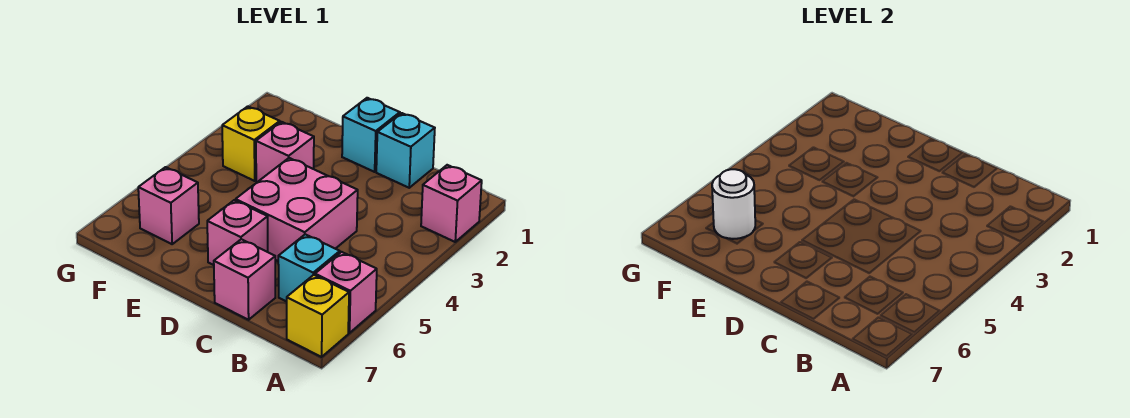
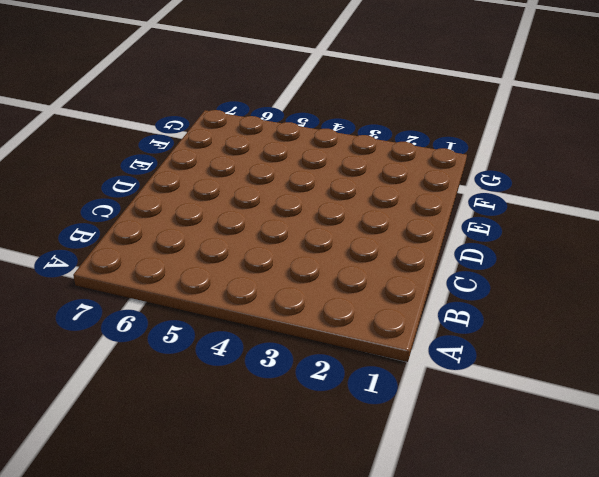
none -> pink brick A2 level 1
none -> pink brick A6 level 1
none -> yellow brick A7 level 1

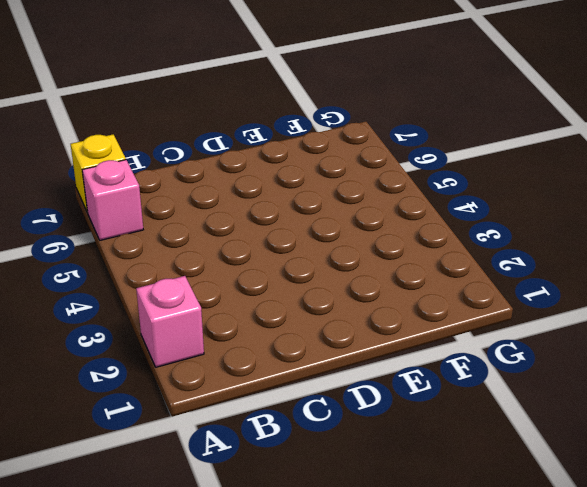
none -> cyan brick B6 level 1
none -> cyan brick C1 level 1
none -> pink brick C4:D5 level 1

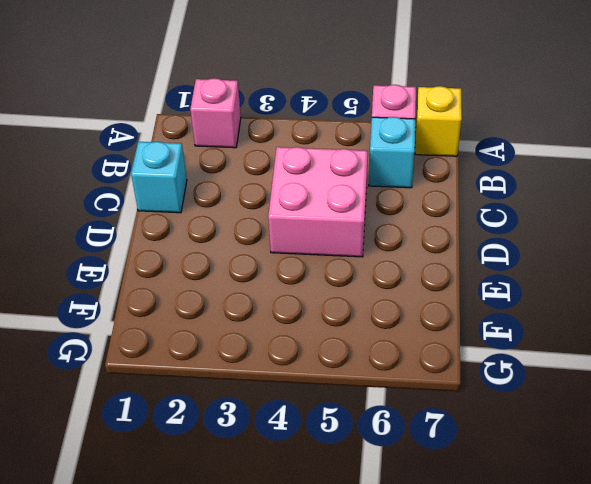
none -> pink brick C7 level 1
none -> cyan brick D1 level 1
none -> pink brick D6 level 1

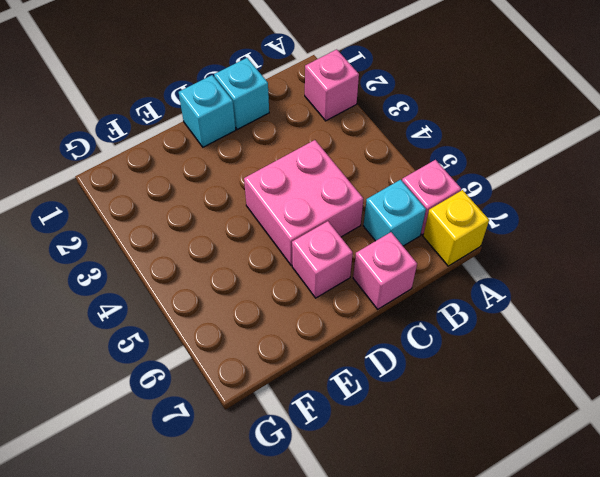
none -> pink brick E3 level 1
none -> yellow brick F3 level 1
none -> pink brick F6 level 1

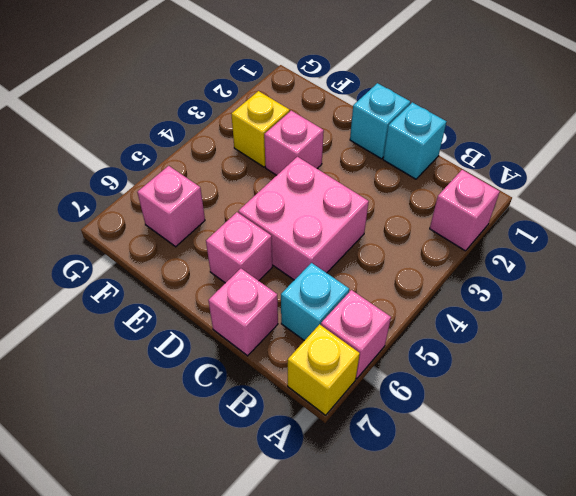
none -> white round brick F6 level 2

